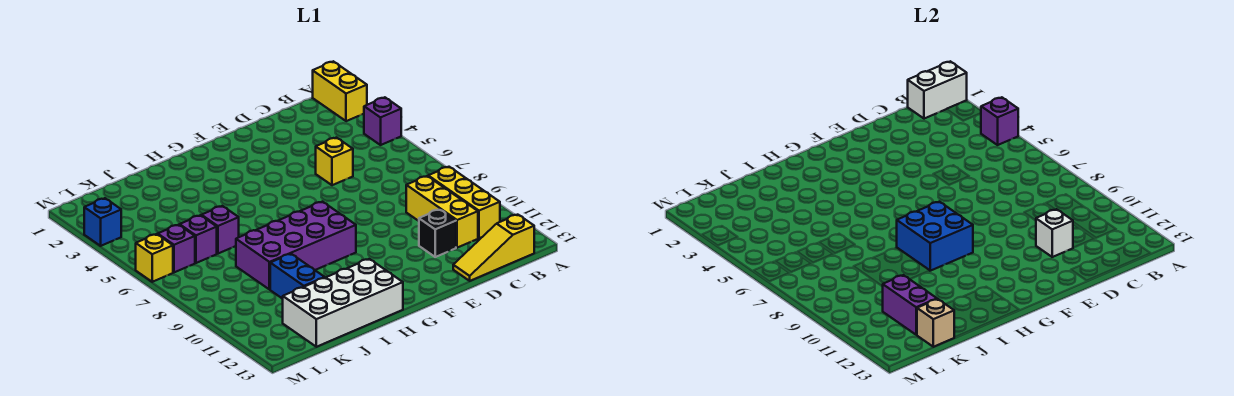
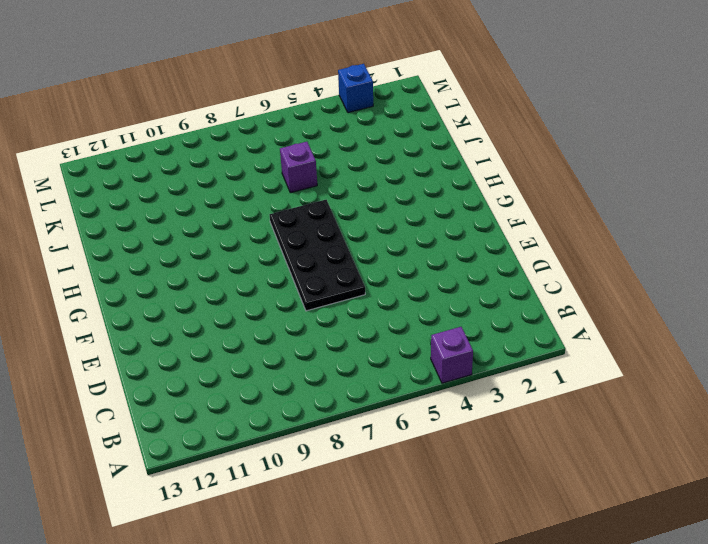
black plate E6:H7 level 1 -> none
none -> yellow brick A1:A2 level 1
none -> yellow brick B9:B11 level 1
none -> yellow slope B13:D13 level 1 top B

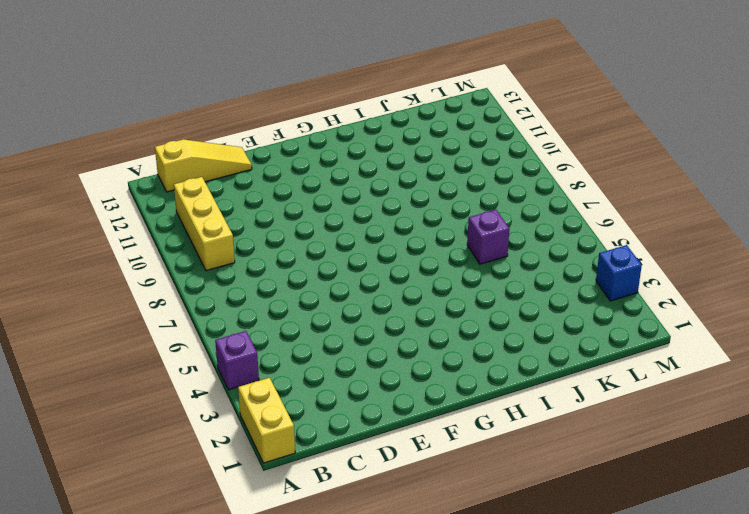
none -> yellow brick C9:C11 level 1
none -> yellow brick D5 level 1
none -> black brick D11 level 1

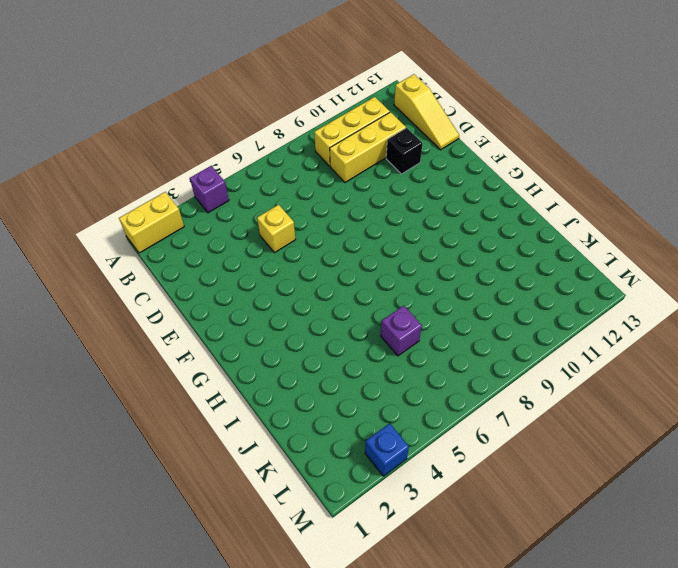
none -> purple brick G8:J9 level 1
none -> white brick H12:K13 level 1
none -> blue brick J10:J11 level 1

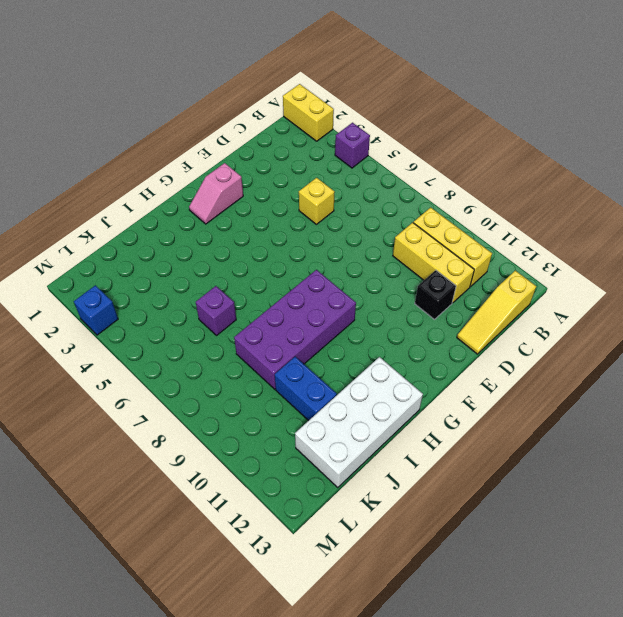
pink slope F2:G2 level 1 top F -> none
none -> purple brick K6 level 1
none -> purple brick L6 level 1
none -> yellow brick M6 level 1

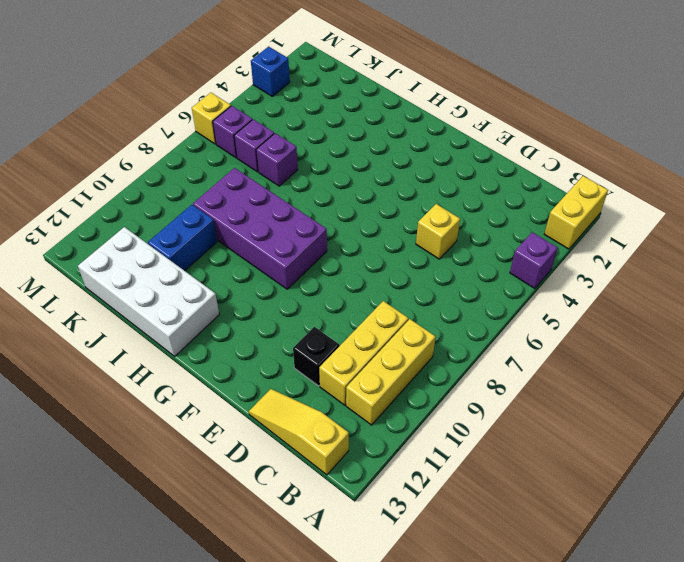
none -> white brick A1:B1 level 2
none -> purple brick A4 level 2
none -> white brick D11 level 2

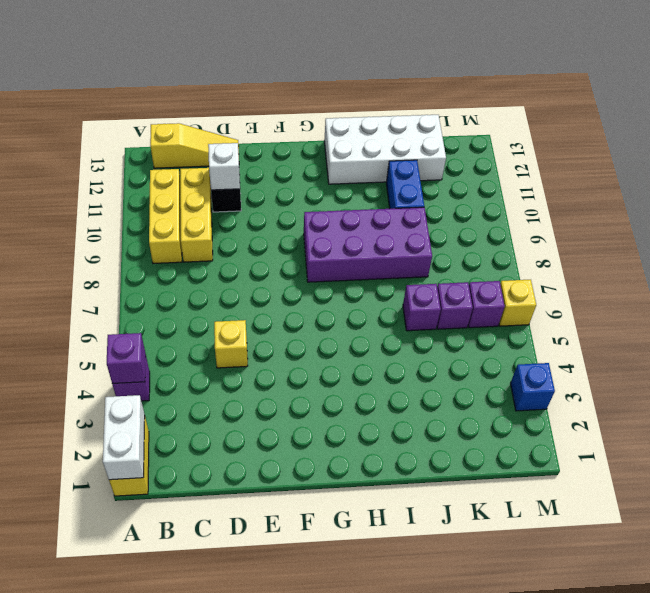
white brick A1:A2 level 2 -> white brick A1:B1 level 2
none -> blue brick G8:H9 level 2
none -> purple brick K11:K12 level 2
none -> tan brick K13 level 2

